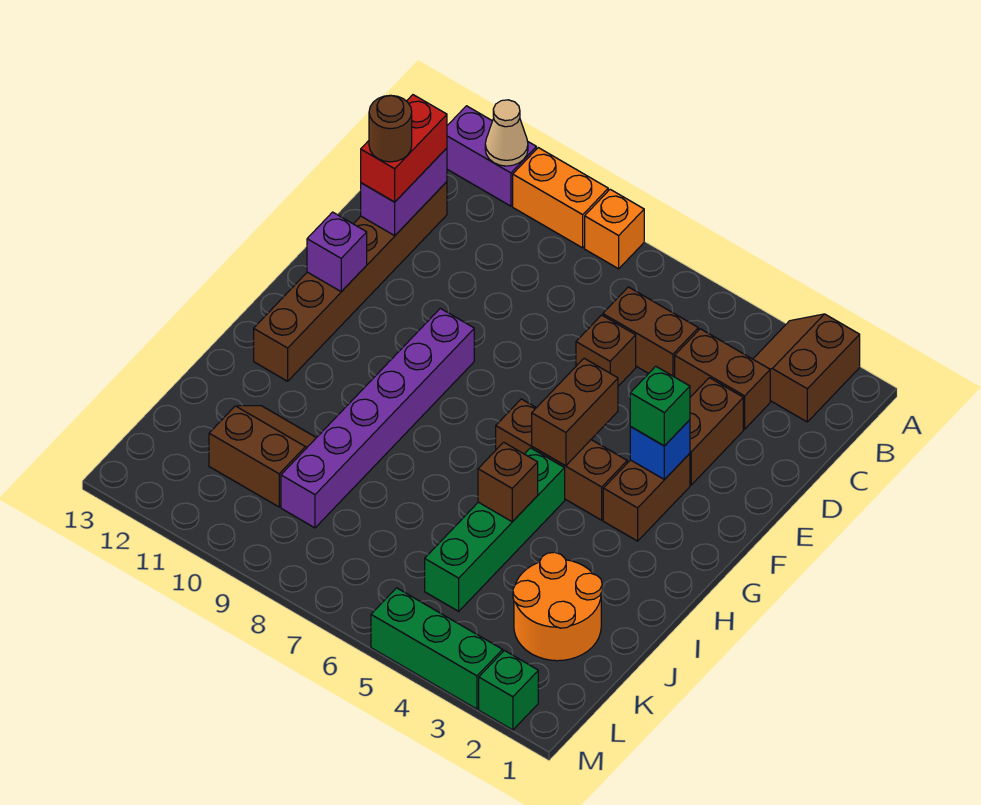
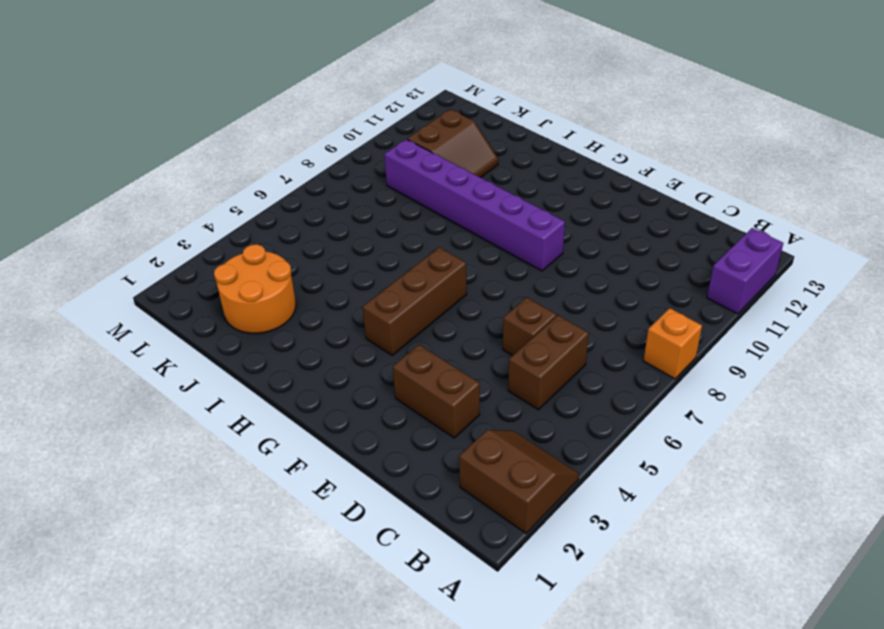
none -> orange brick A9:A10 level 1
none -> brown brick C3:C4 level 1
none -> brown brick C12:H12 level 1

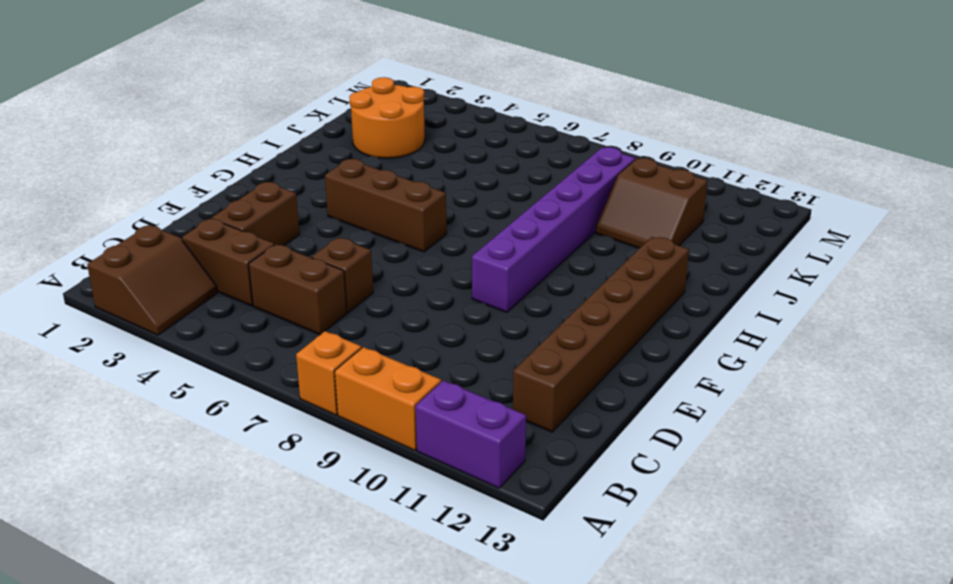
none -> brown brick F3:G3 level 1
none -> green brick H5:K5 level 1
none -> green brick M2 level 1

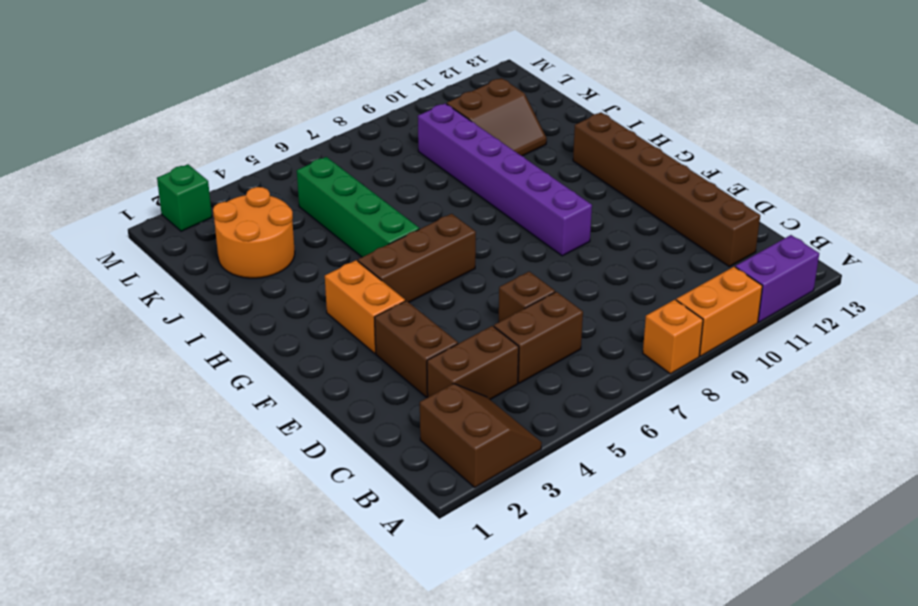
orange brick F3:G3 level 1 -> brown brick F3:G3 level 1
none -> green brick M3:M5 level 1
none -> tan cone A11 level 2
none -> purple brick C12:D12 level 2

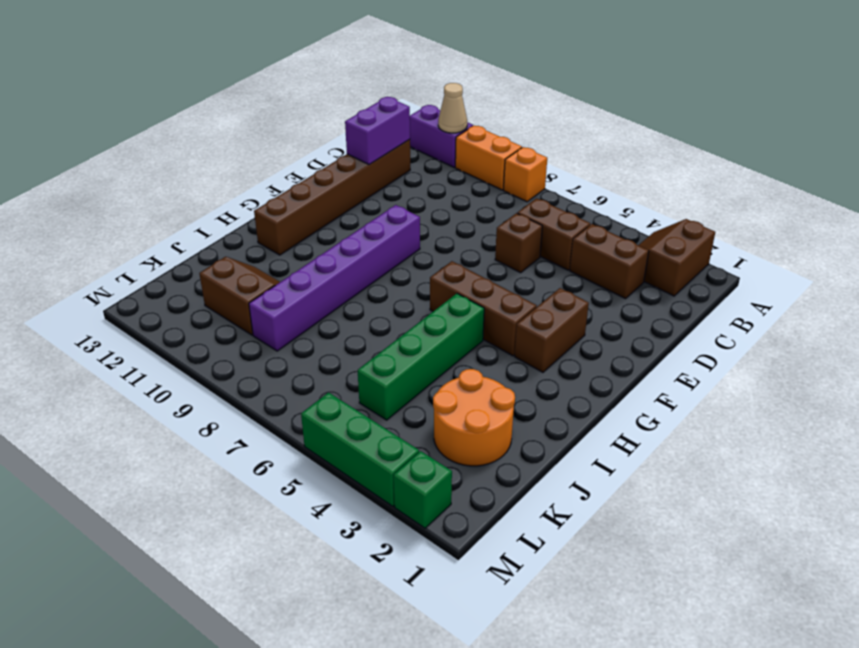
none -> brown brick D3:E3 level 1
none -> blue brick F3 level 2
none -> brown brick F5:G5 level 2

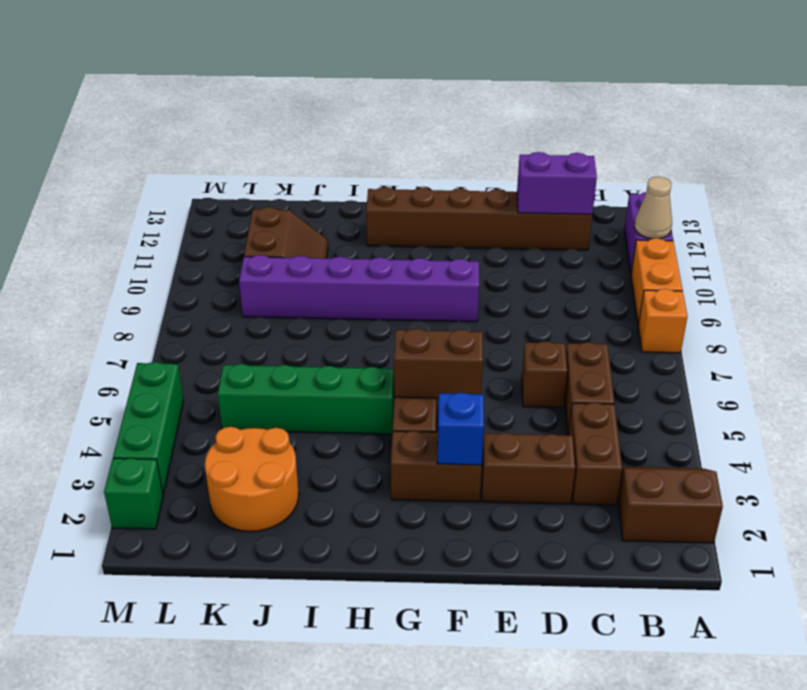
none -> purple brick F12 level 2
none -> brown brick I5 level 2
none -> red brick C12:D12 level 3

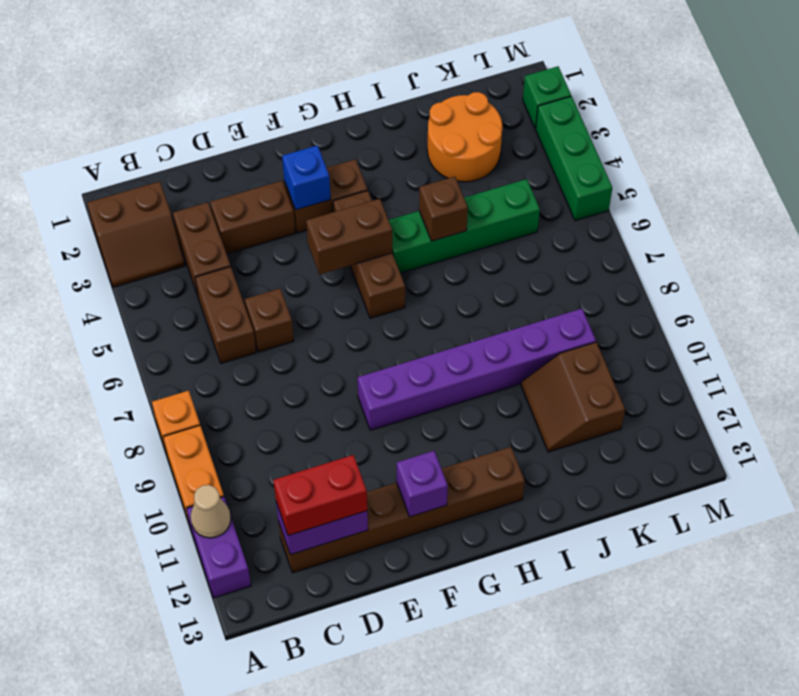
none -> green brick F3 level 3
none -> brown round brick D12 level 4

